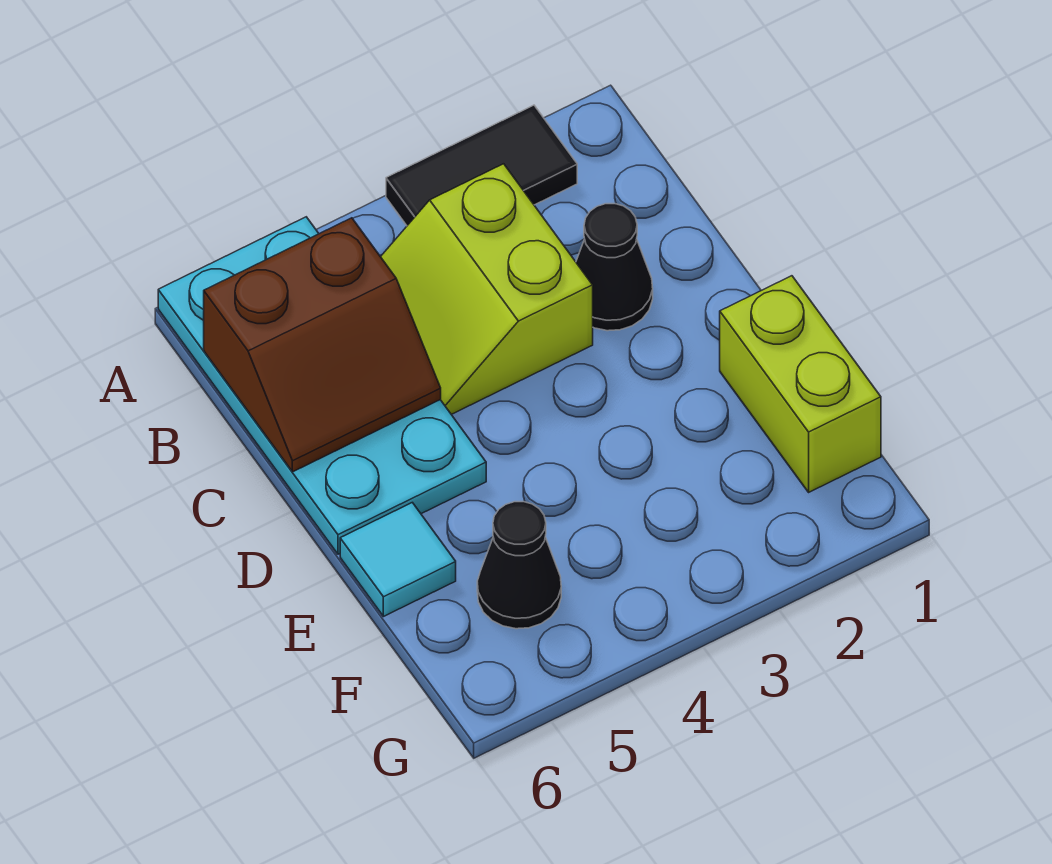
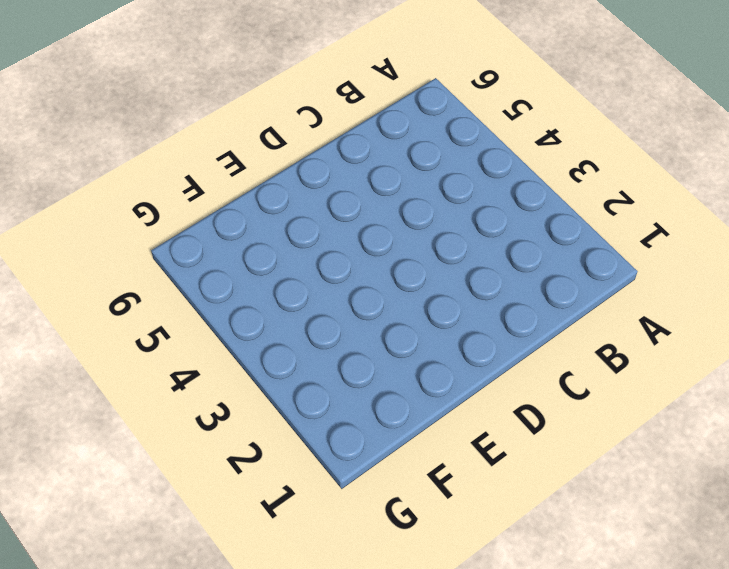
none -> black tile A2:A3 level 1
none -> cyan plate A5:D6 level 1

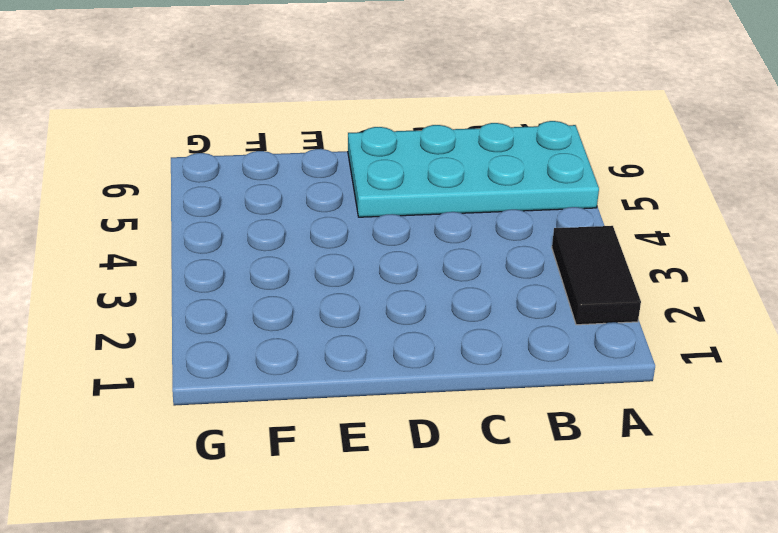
none -> lime slope B3:C4 level 1 top 3
none -> black cone C2 level 1

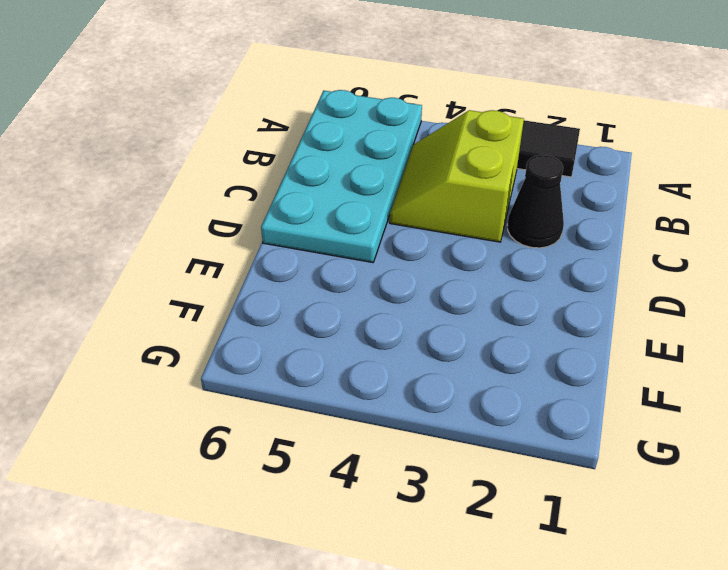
none -> lime brick E1:F1 level 1
none -> cyan tile E6 level 1

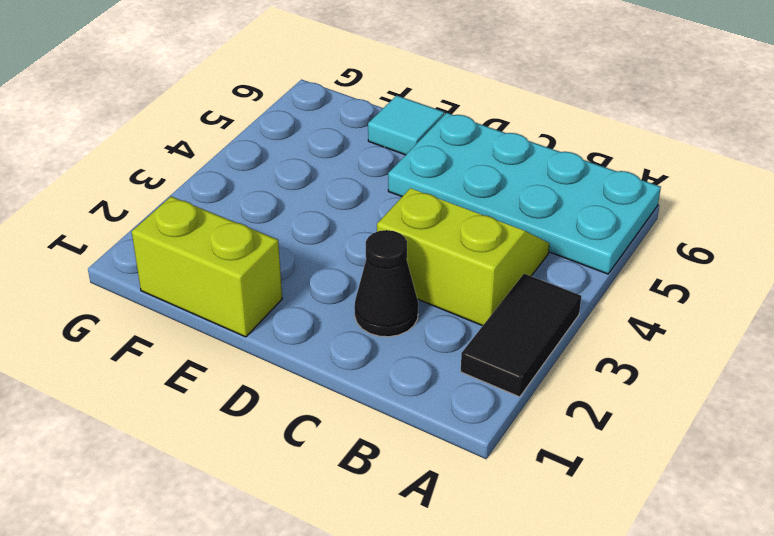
none -> black cone F5 level 1
none -> brown slope B5:C6 level 2 top B

